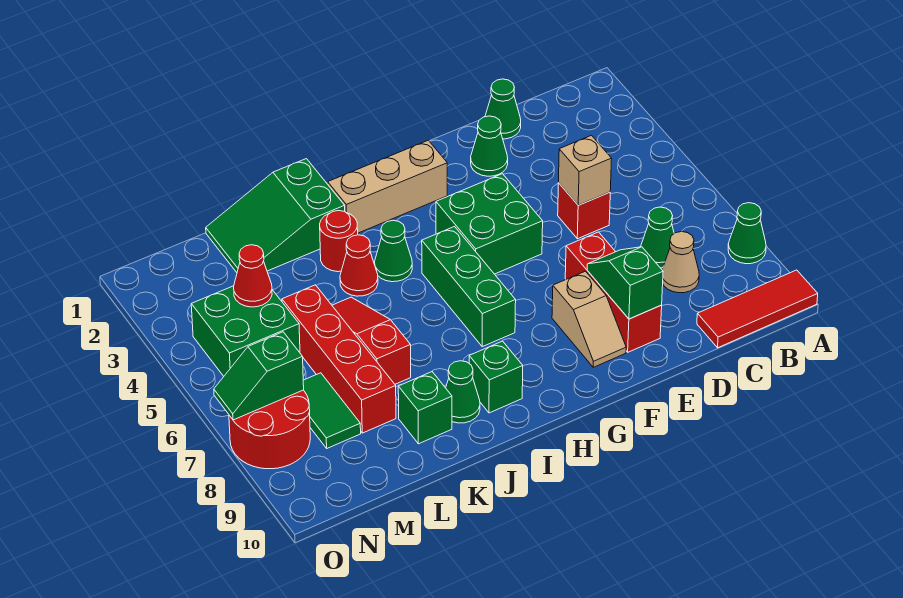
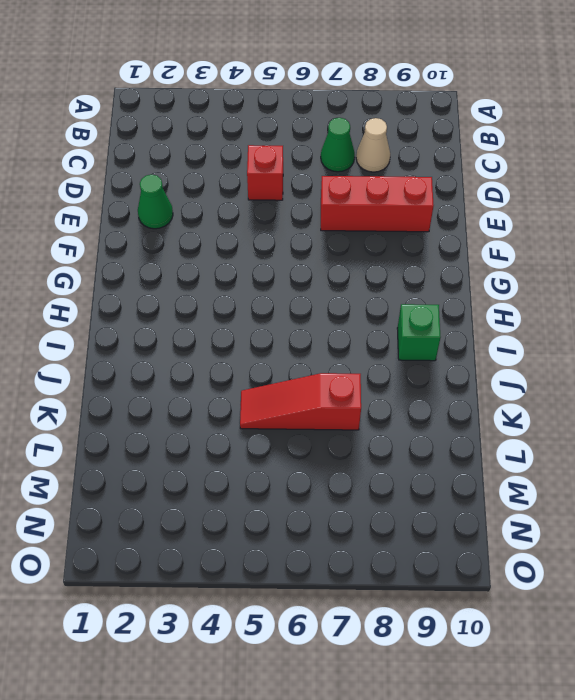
none -> green cone A8 level 1
none -> red tile A10:C10 level 1
none -> green cone D1 level 1

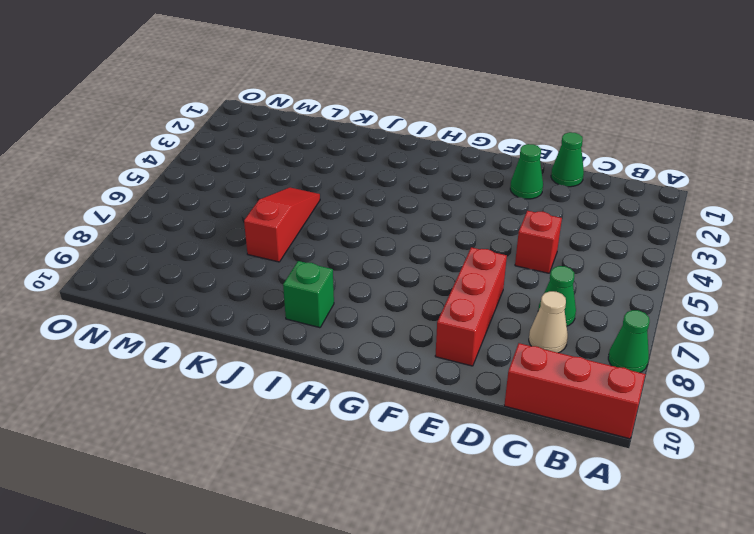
red brick A10:C10 level 1 -> red tile A10:C10 level 1
none -> green brick F4:G5 level 1
none -> tan slope F8:F9 level 1 top 8
none -> tan brick G2:I2 level 1

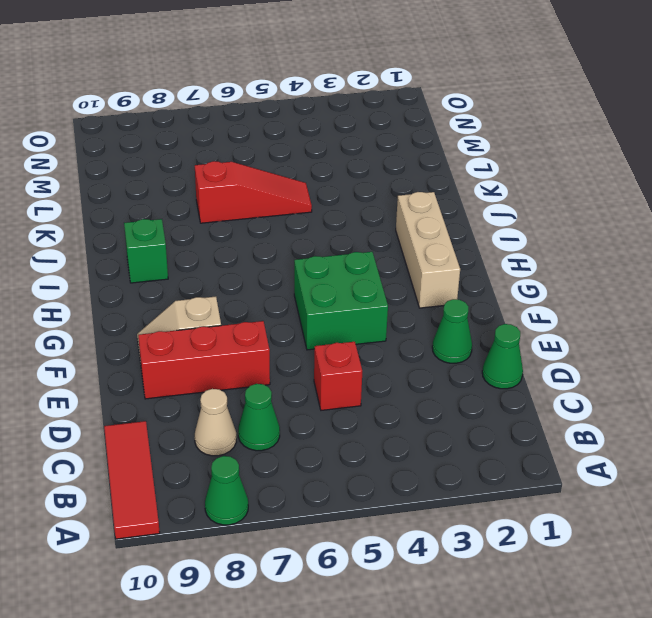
none -> green brick H5:H7 level 1
none -> green cone I4 level 1
none -> green slope J1:L2 level 1 top J

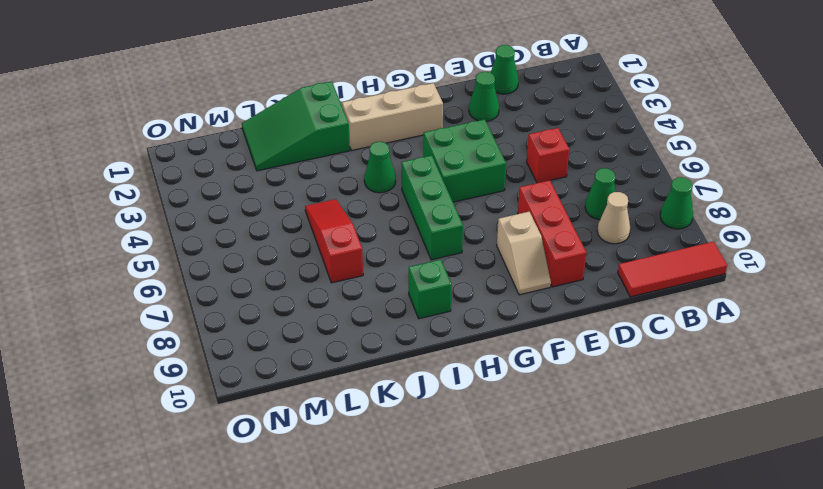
none -> red round brick J3 level 1
none -> red cone J4 level 1
none -> green cone J9 level 1

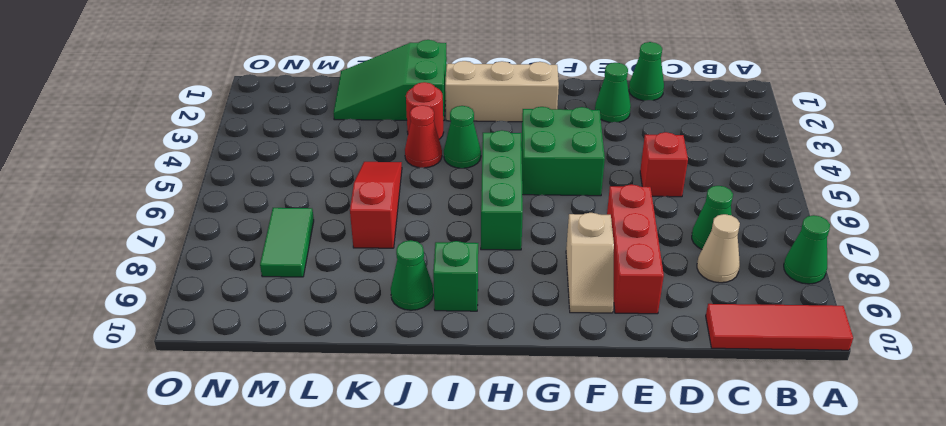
none -> green brick K9 level 1
none -> red brick L5:L8 level 1
none -> green brick M4:N5 level 1

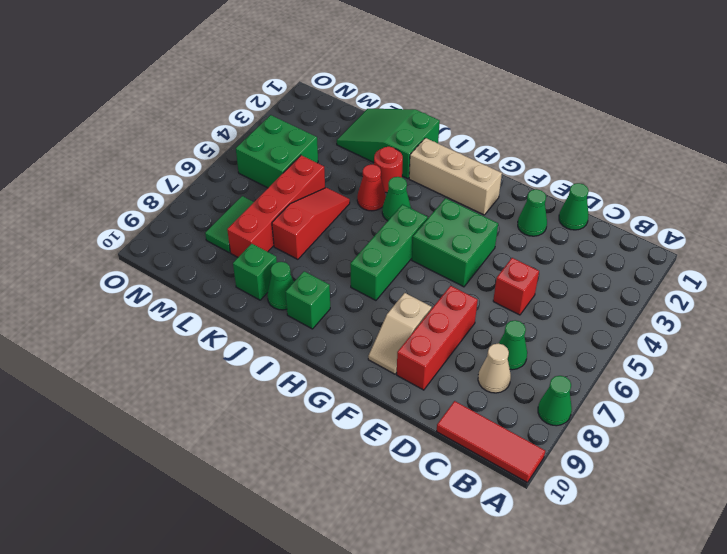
none -> red round brick N7:O8 level 1
none -> tan brick D5 level 2
none -> green slope E8:E9 level 2 top 9

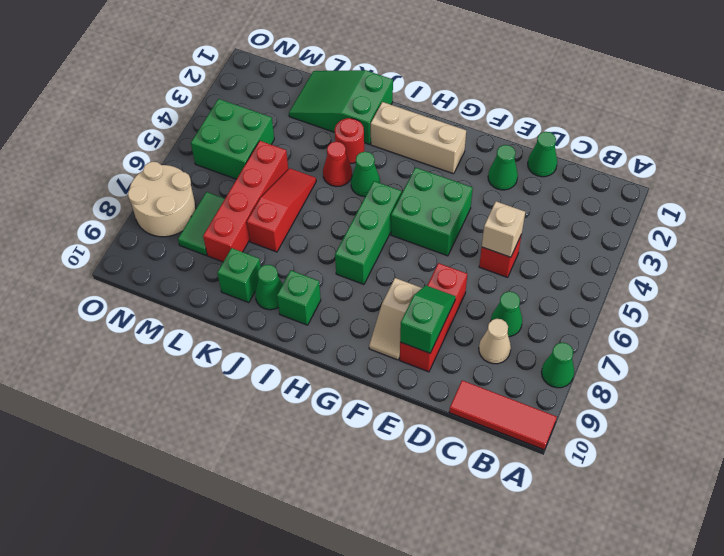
tan round brick N7:O8 level 1 -> red round brick N7:O8 level 1
none -> red cone M4 level 2
none -> green slope N7:O7 level 2 top N

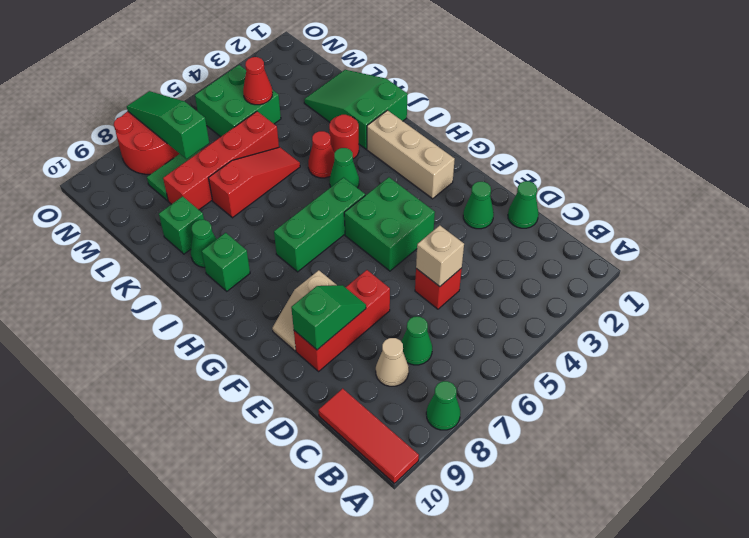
green slope M7:O7 level 2 top M -> green slope N7:O7 level 2 top N

